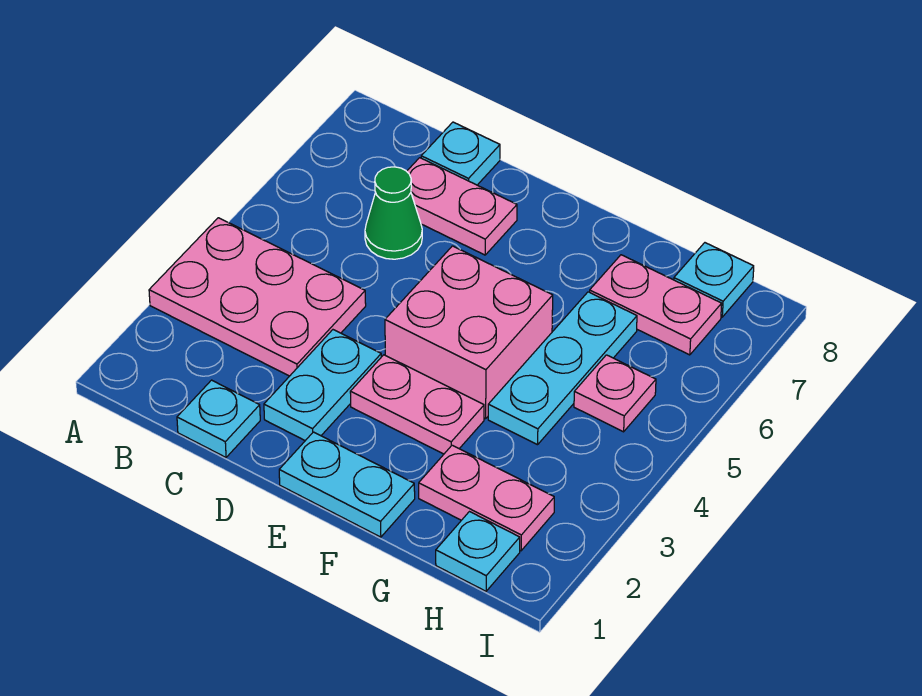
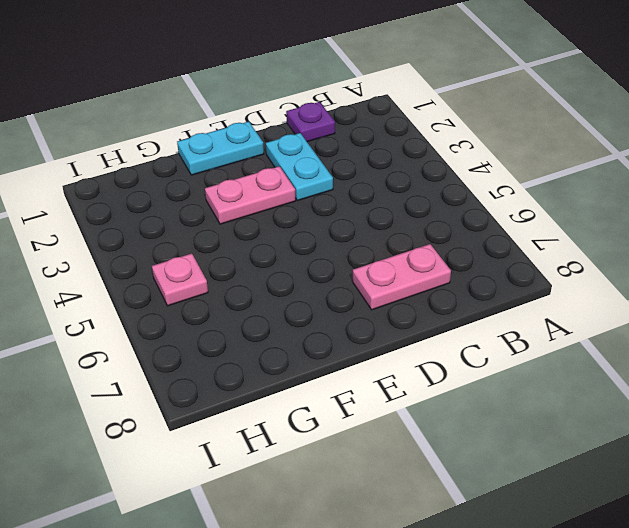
purple plate C1 level 1 -> cyan plate C1 level 1
none -> pink plate A3:C4 level 1
none -> green cone C6 level 1
none -> cyan plate C8 level 1

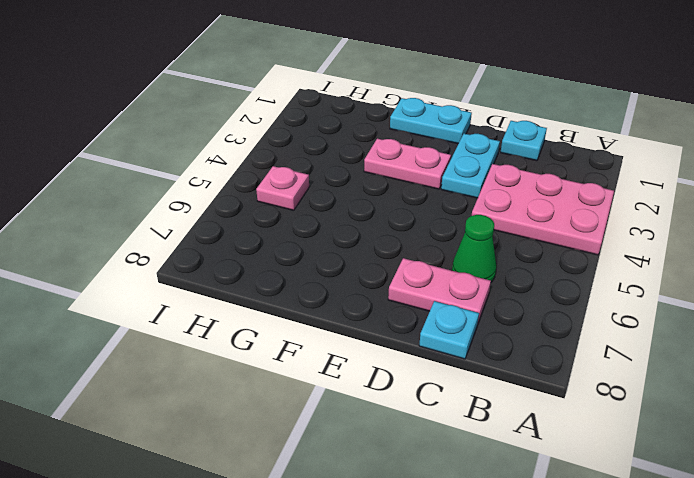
none -> pink brick E4:F5 level 1
none -> pink plate G2:H2 level 1
none -> cyan plate G4:G6 level 1

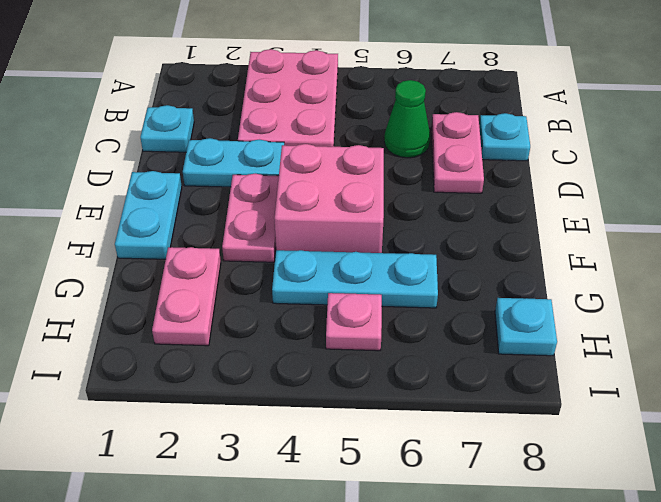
none -> pink plate G7:H7 level 1
none -> cyan plate H1 level 1

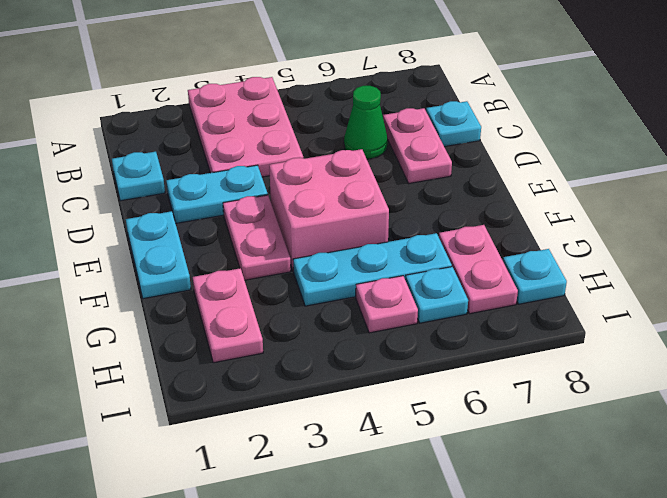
cyan plate H6 level 1 -> cyan plate H1 level 1

